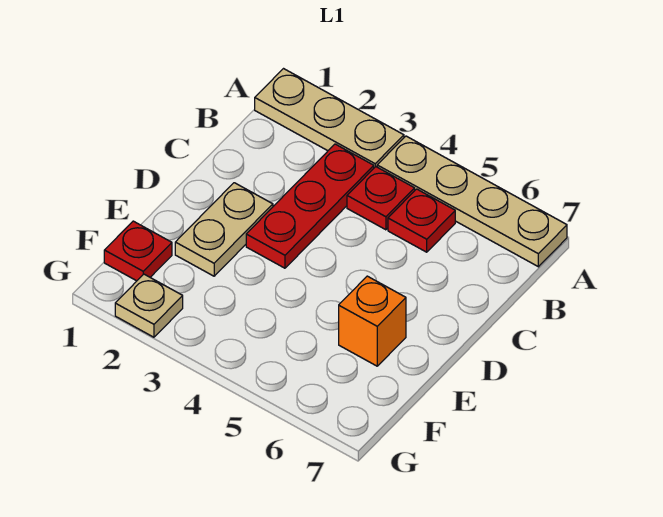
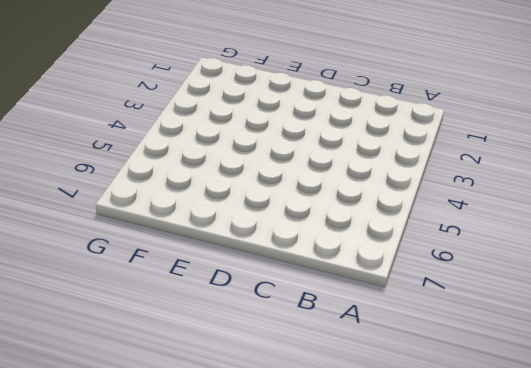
none -> tan plate A1:A3 level 1
none -> tan plate A4:A7 level 1

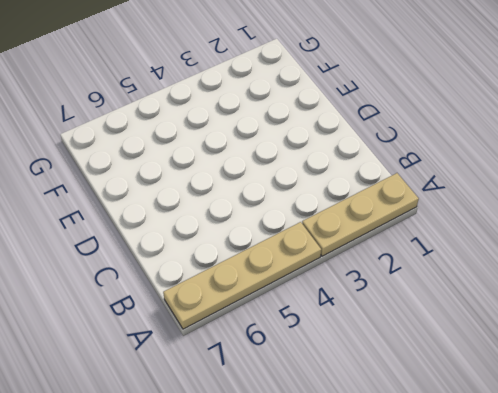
none -> red plate B3:D3 level 1
none -> red plate B4 level 1

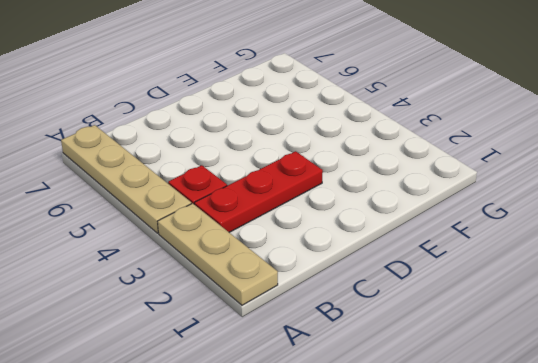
none -> red plate B5 level 1
none -> tan plate D2:E2 level 1

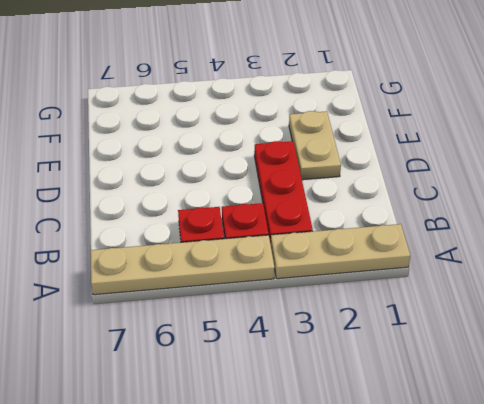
none -> orange brick E6 level 1
none -> red plate F1 level 1

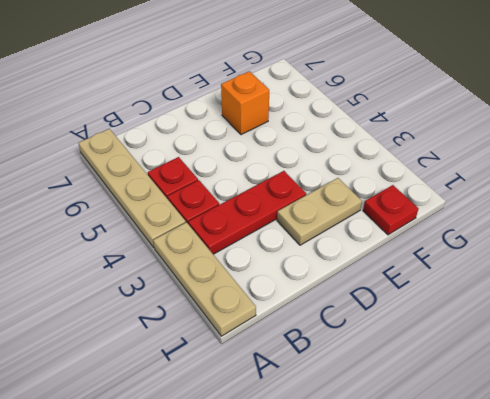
none -> tan plate G2 level 1

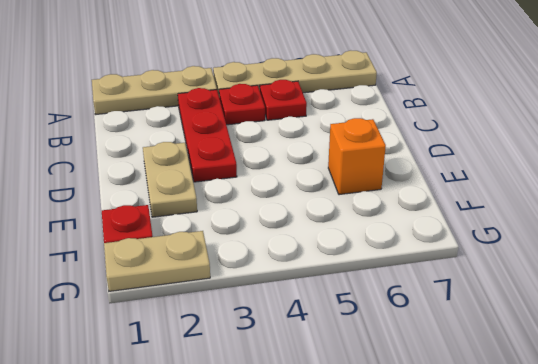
tan plate G1:G2 level 1 -> tan plate G2 level 1

